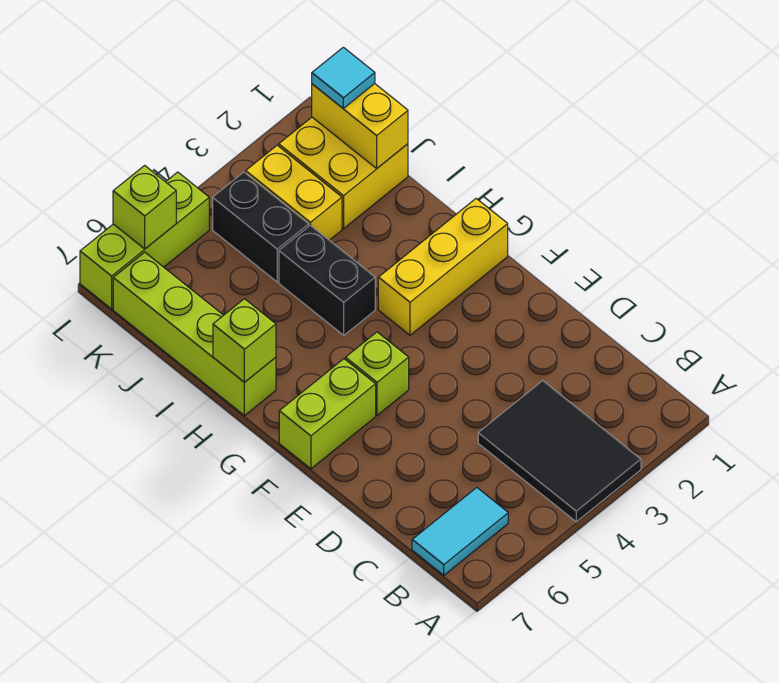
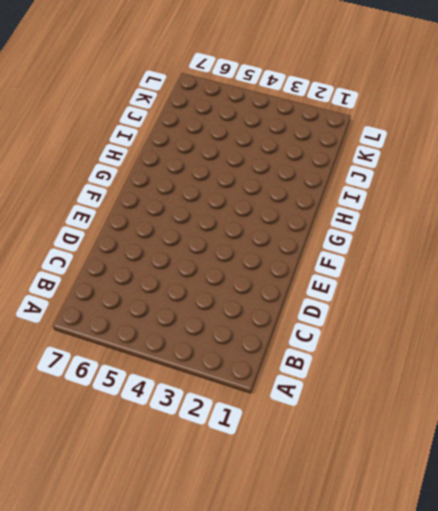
none -> black tile A3:C4 level 1
none -> cyan tile B6:B7 level 1
none -> lime brick F5 level 1

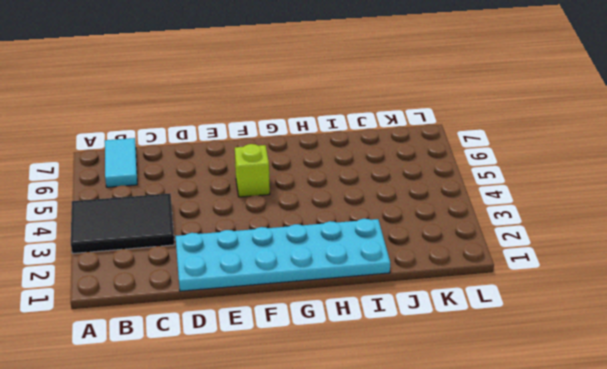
cyan plate D1:I2 level 1 -> yellow brick G1:G3 level 1
none -> lime brick F6:F7 level 1
none -> black brick H4:I4 level 1
none -> lime brick H7:K7 level 1

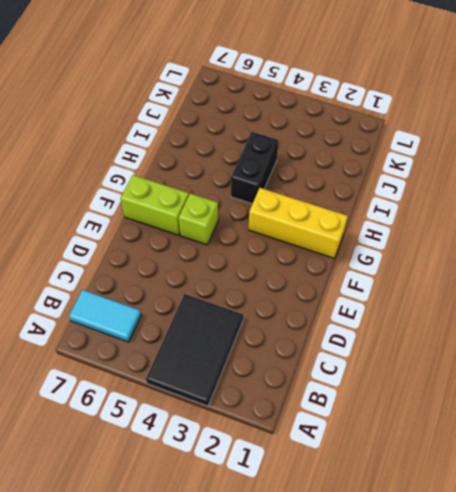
none -> lime brick H7:K7 level 1
none -> yellow brick J1:K2 level 1
none -> yellow brick J3:K3 level 1

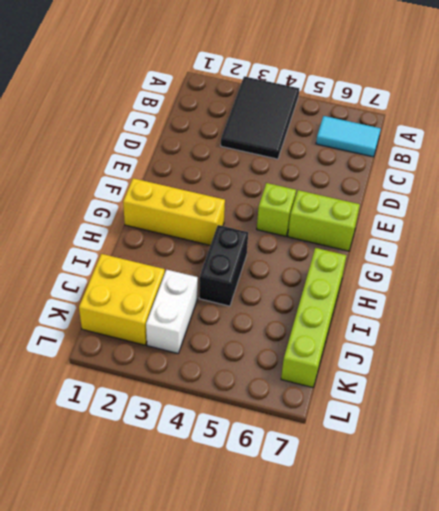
white brick J3:K3 level 1 -> yellow brick J3:K3 level 1
none -> black brick J4:K4 level 1
none -> lime brick L5:L7 level 1
none -> lime brick H7 level 2

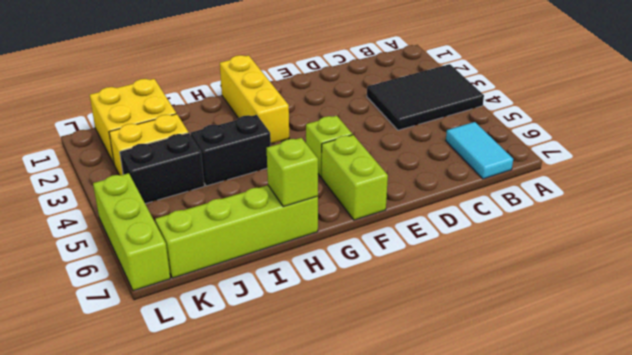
none -> yellow brick J1:K1 level 2
none -> lime brick L6 level 2
none -> cyan tile K1 level 3

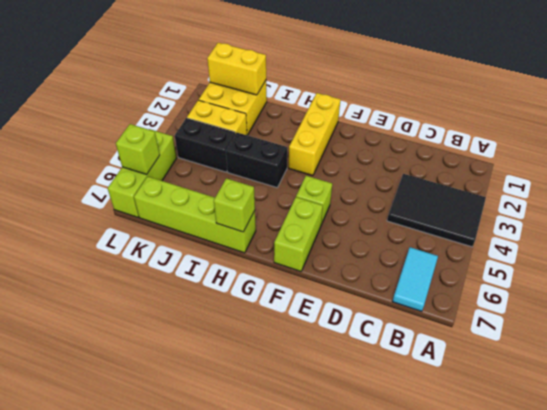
none -> cyan tile K1 level 3

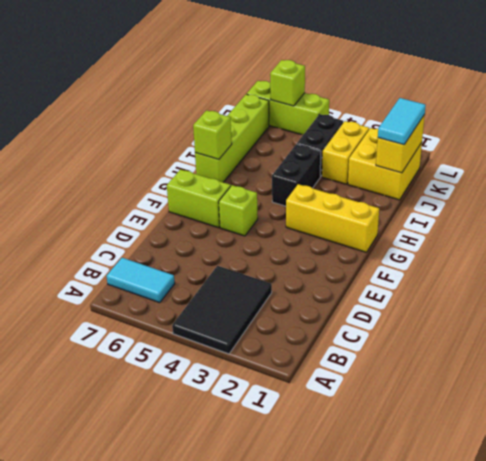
cyan tile J1:K1 level 3 -> cyan tile K1 level 3

